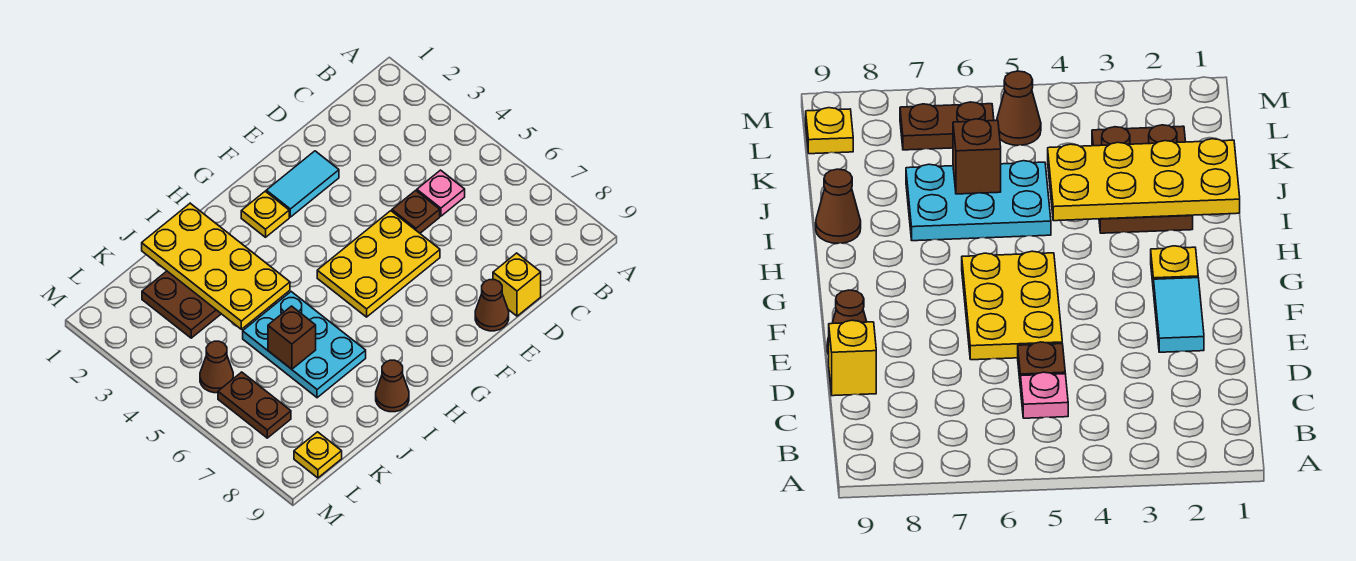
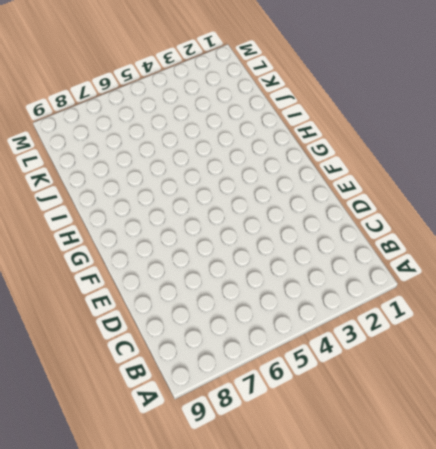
none -> pink plate C5 level 1
none -> brown plate D5 level 1
none -> yellow brick D9 level 1

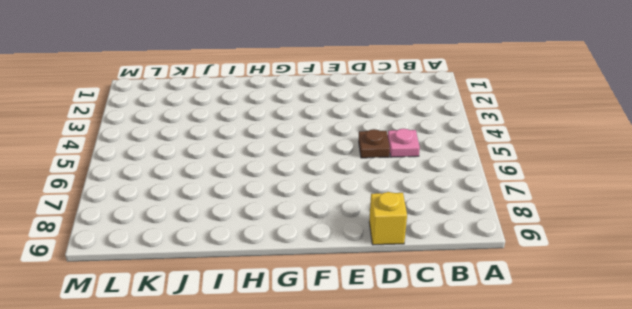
none -> cyan tile E2:F2 level 1
none -> yellow plate E5:G6 level 1
none -> brown cone E9 level 1

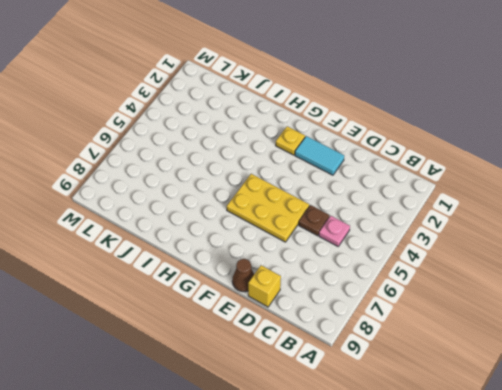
none -> brown plate I2:K3 level 1
none -> cyan plate I5:J7 level 1
none -> brown cone I9 level 1

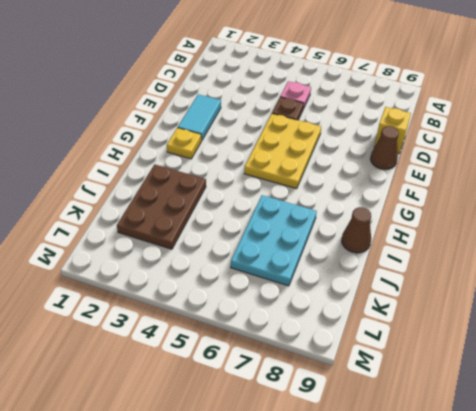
cyan plate I6:K7 level 1 -> cyan plate I5:J7 level 1
none -> brown cone L5 level 1
none -> brown plate L6:L7 level 1
none -> yellow plate L9 level 1

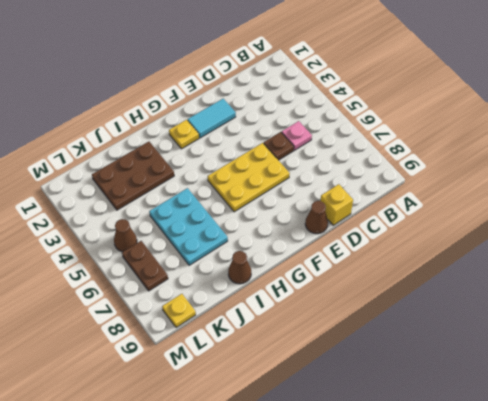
none -> yellow plate I1:J4 level 2
none -> brown brick J6 level 2

